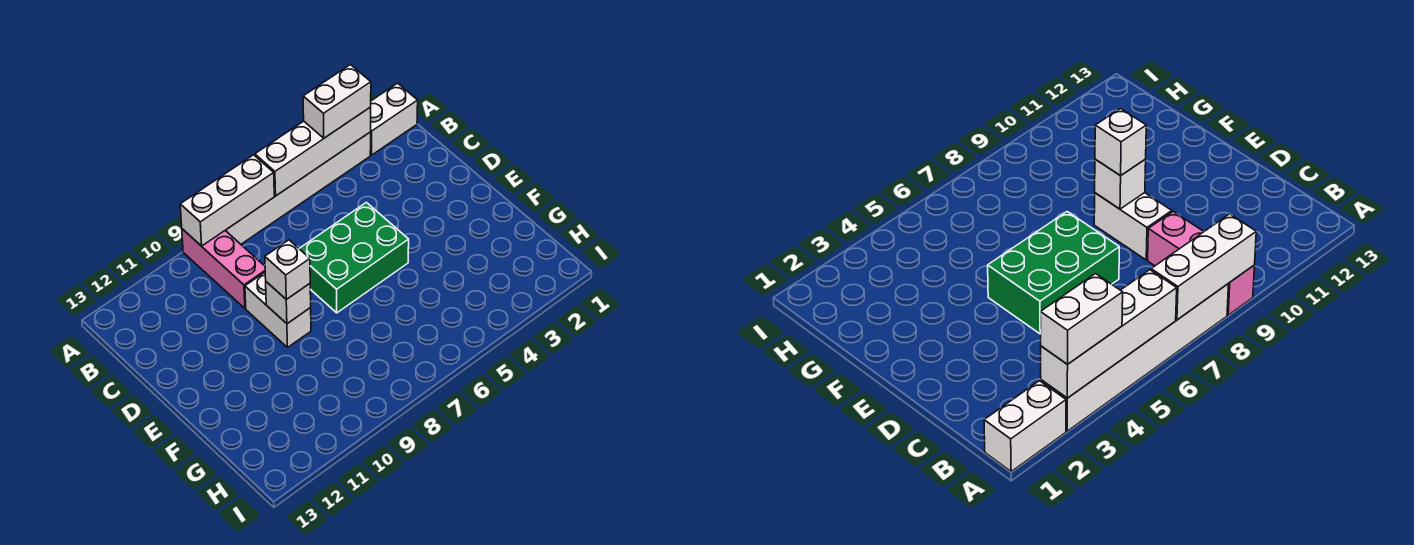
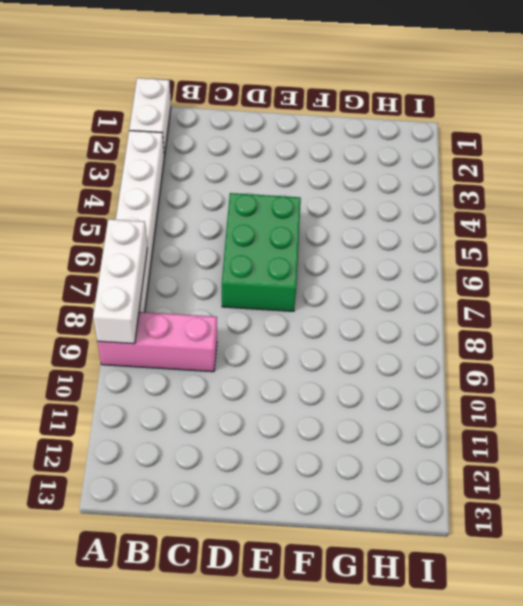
none -> white brick D9:E9 level 1
none -> white brick A3:A6 level 2

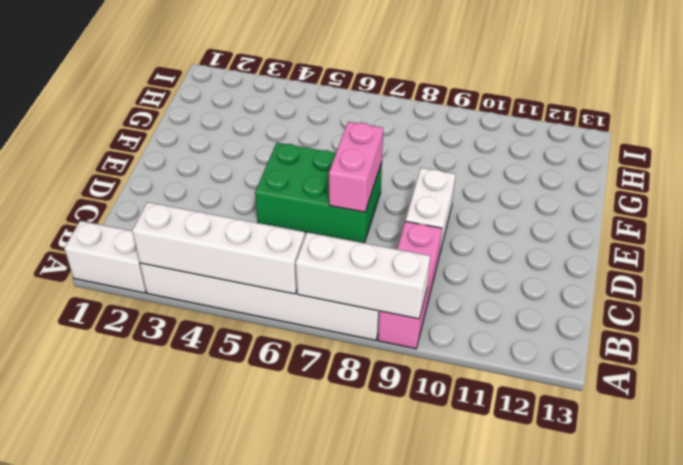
pink brick D7:E7 level 2 -> none
none -> white brick E9 level 2
none -> white brick A3:A4 level 3

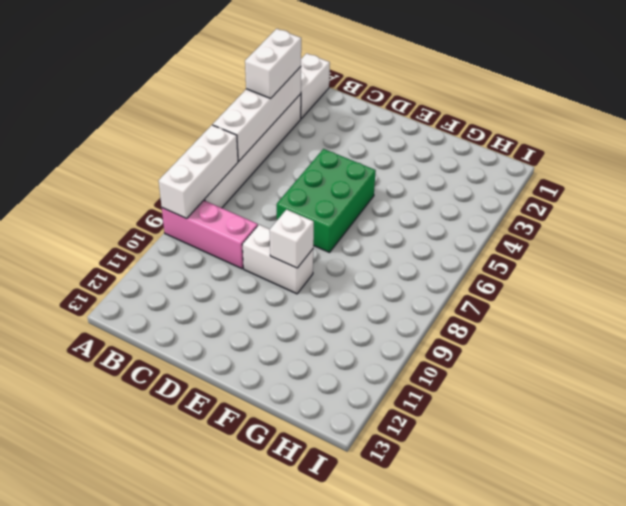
none -> white brick E9 level 3

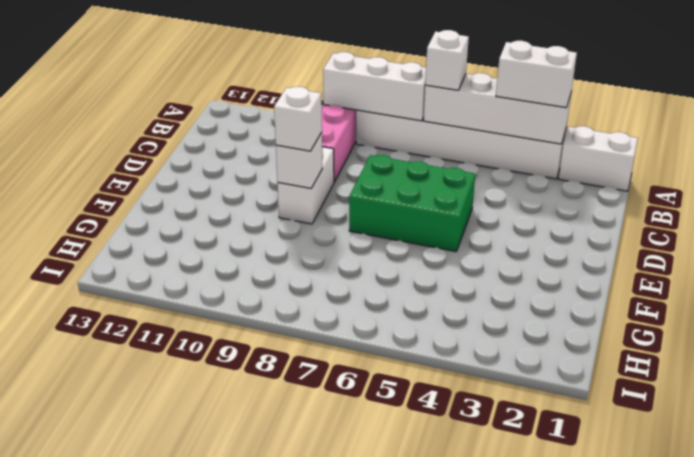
white brick A6 level 3 -> none

